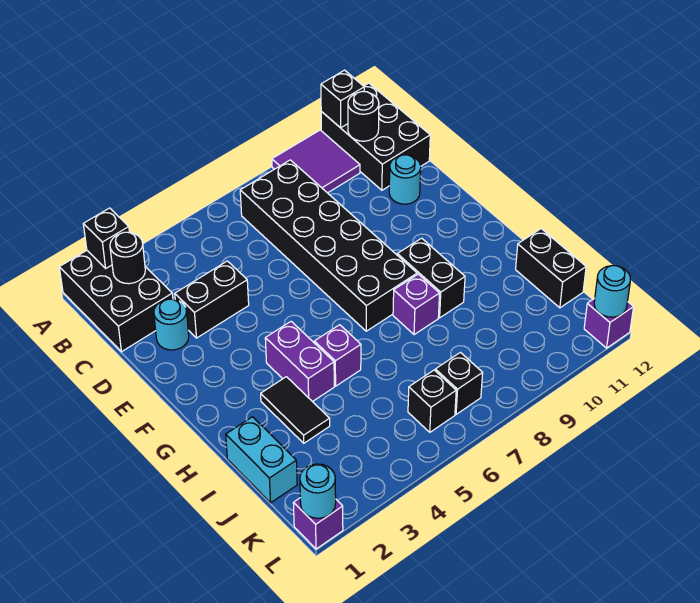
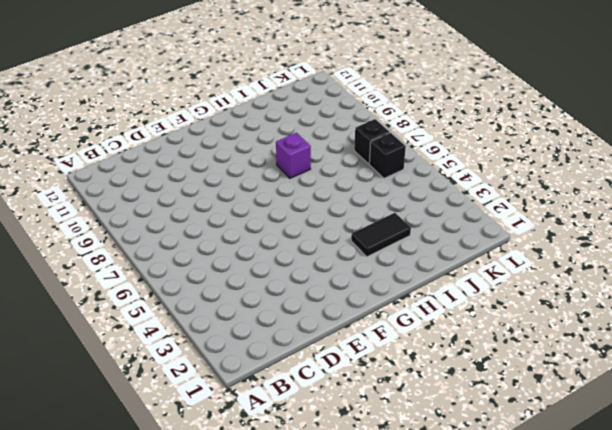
none -> black brick A1:C2 level 1
none -> purple tile A9:B10 level 1
none -> black brick A11:C12 level 1

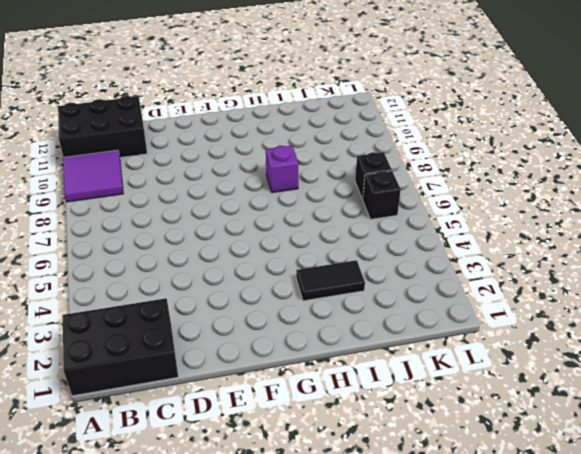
none -> black brick B7:G8 level 1
none -> cyan round brick D2 level 1
none -> black brick D3:D4 level 1

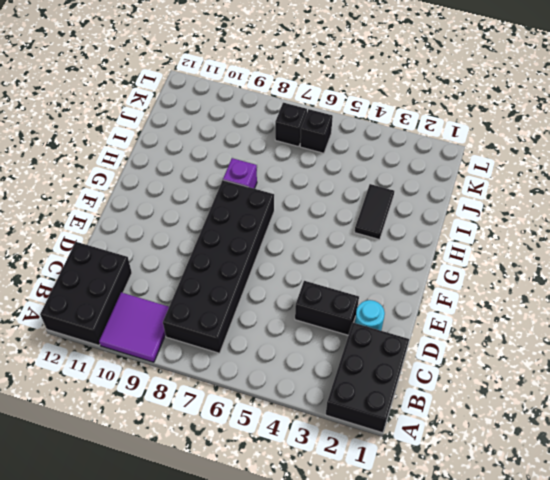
none -> cyan round brick D11 level 1
none -> purple brick G4:H4 level 1
none -> black brick G9:H9 level 1

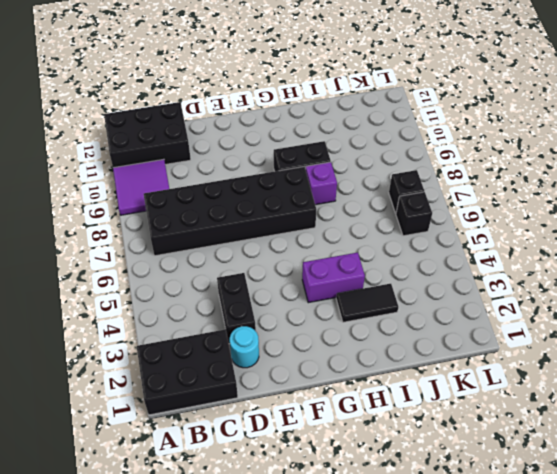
none -> cyan round brick D11 level 1
none -> purple brick H5 level 1
none -> cyan brick I1:J1 level 1

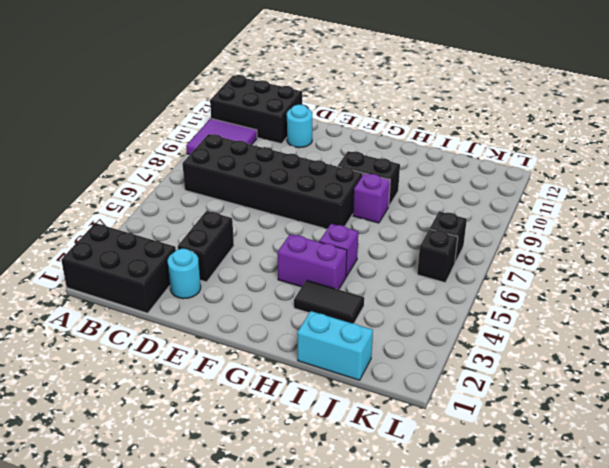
none -> black brick I12:J12 level 1
none -> purple brick L1 level 1
none -> purple brick L12 level 1

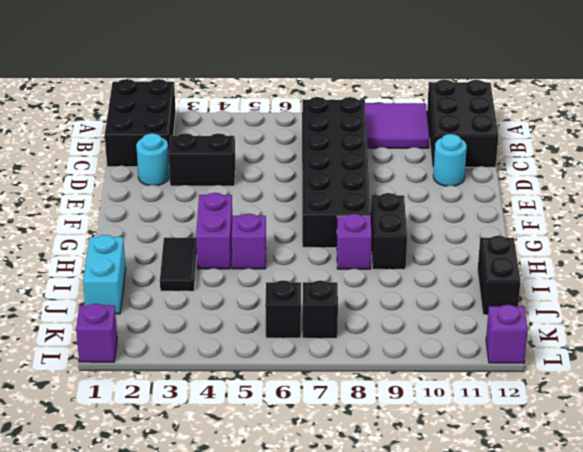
none -> black brick A2 level 2
none -> black brick A11 level 2
none -> black round brick B2 level 2

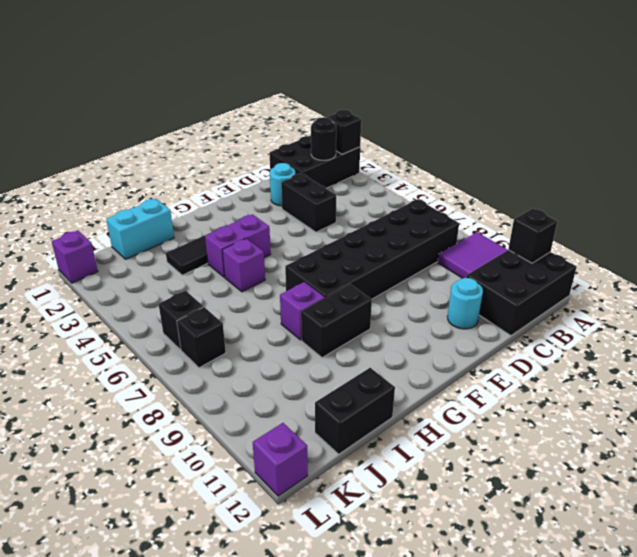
none -> black round brick B11 level 2
none -> cyan round brick L1 level 2
none -> cyan round brick L12 level 2

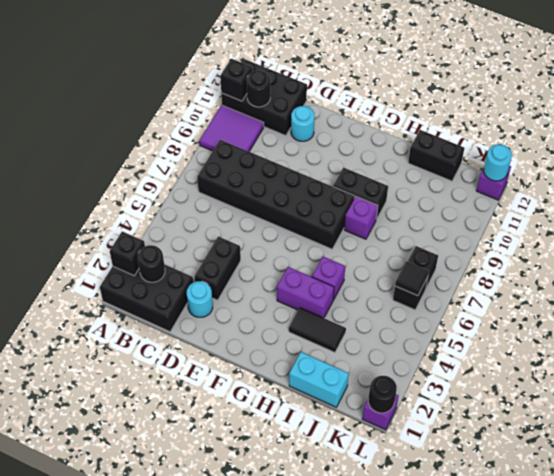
black tile K6 level 2 -> none
black round brick L1 level 2 -> cyan round brick L1 level 2

